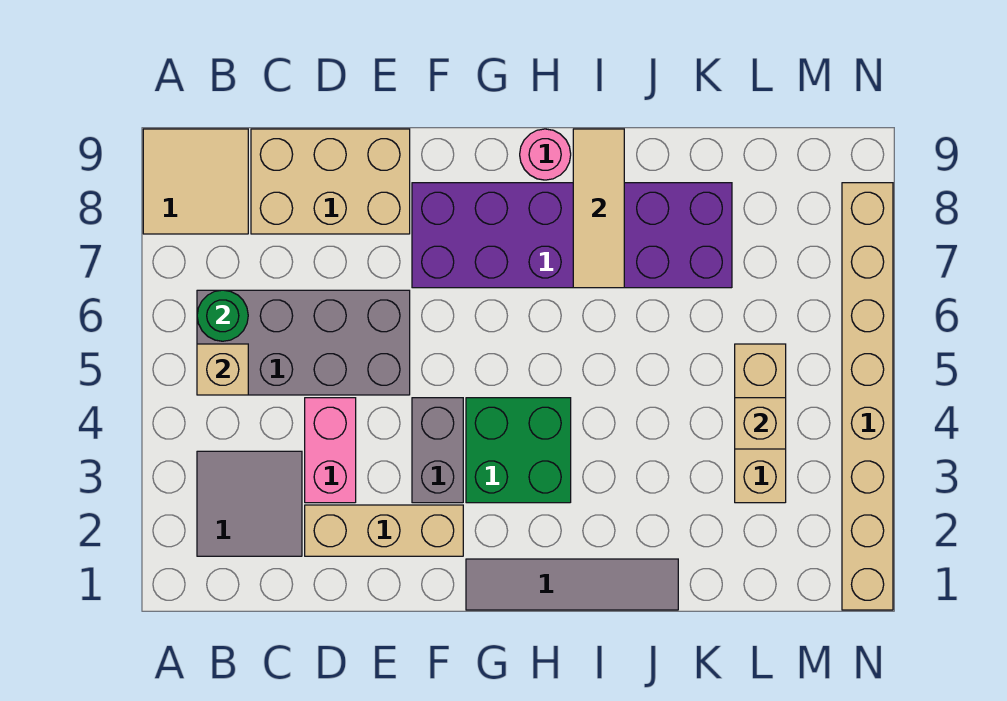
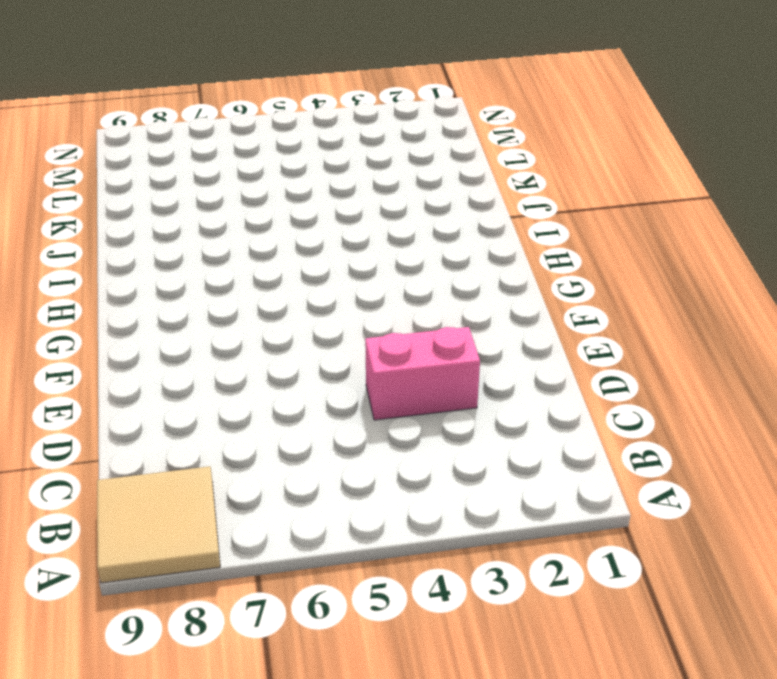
none -> grey tile B2:C3 level 1
none -> grey brick B5:E6 level 1
none -> tan brick C8:E9 level 1

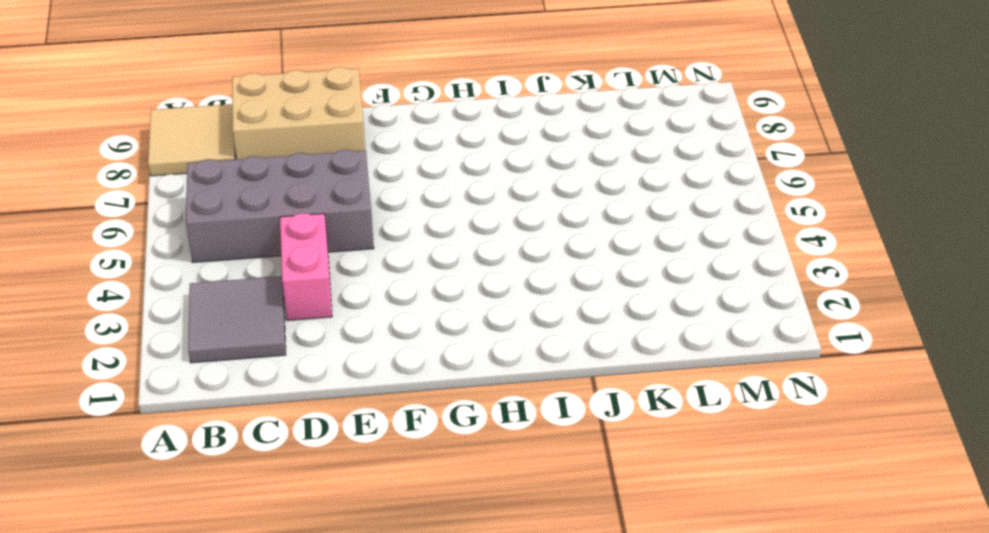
none -> tan brick D2:F2 level 1
none -> grey brick F3:F4 level 1
none -> purple brick F7:K8 level 1

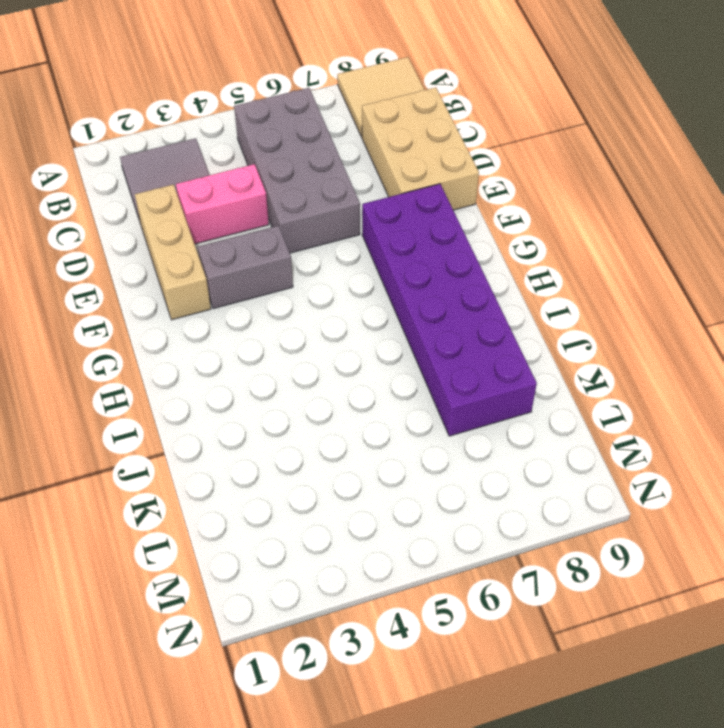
none -> grey tile G1:J1 level 1
none -> green brick G3:H4 level 1
none -> pink round brick H9 level 1

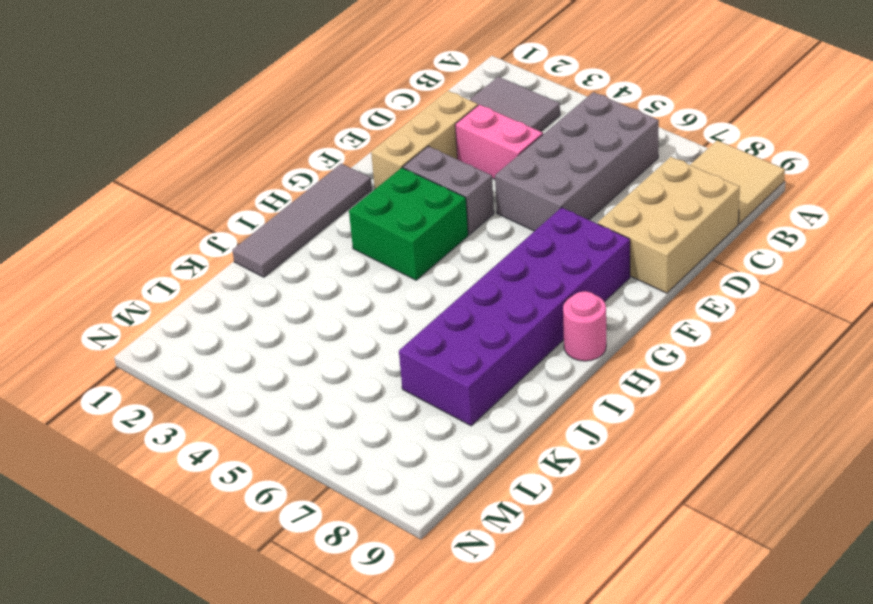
none -> tan brick L3:L5 level 1
none -> tan brick N1:N8 level 1
none -> tan brick B5 level 2

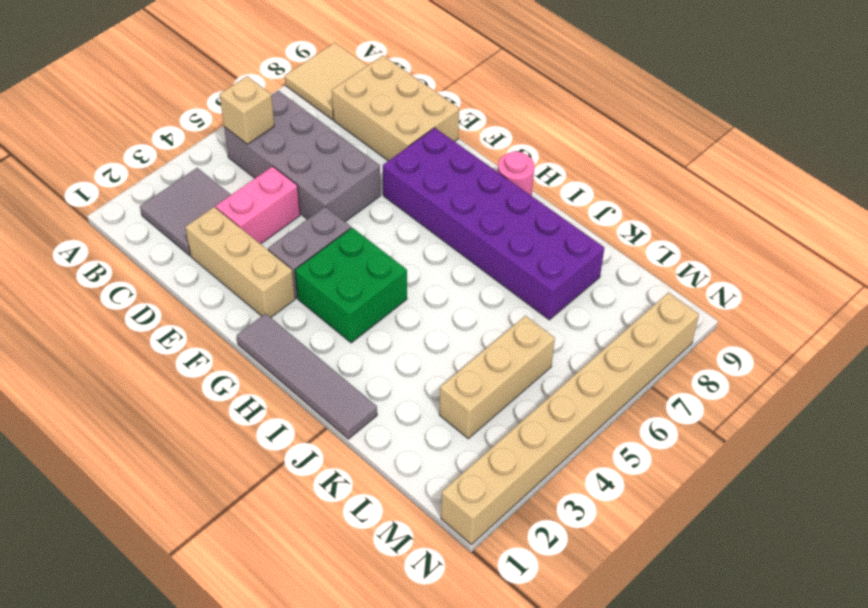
none -> green round brick B6 level 2
none -> tan tile I7:I9 level 2
none -> tan brick L4 level 2

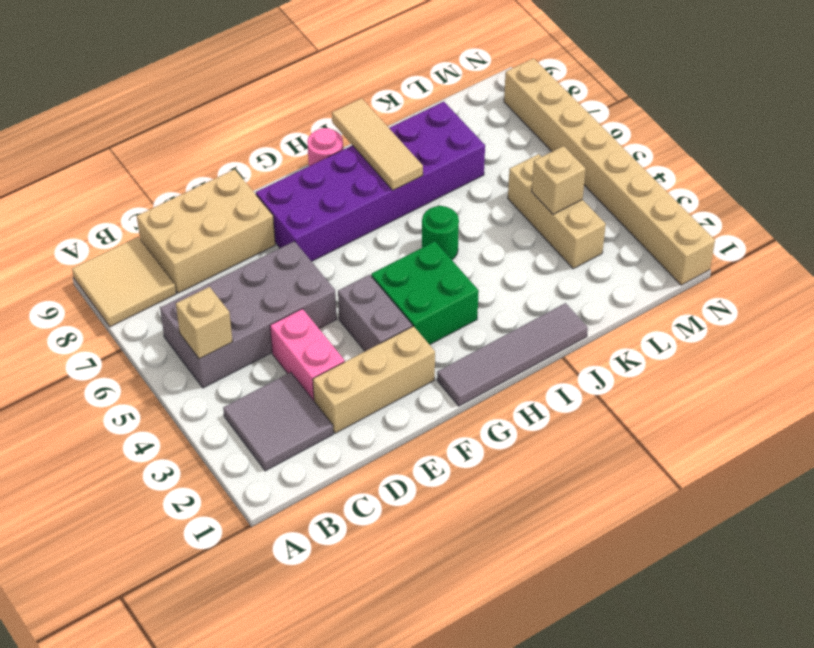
green round brick I5 level 1 -> green round brick B6 level 2

